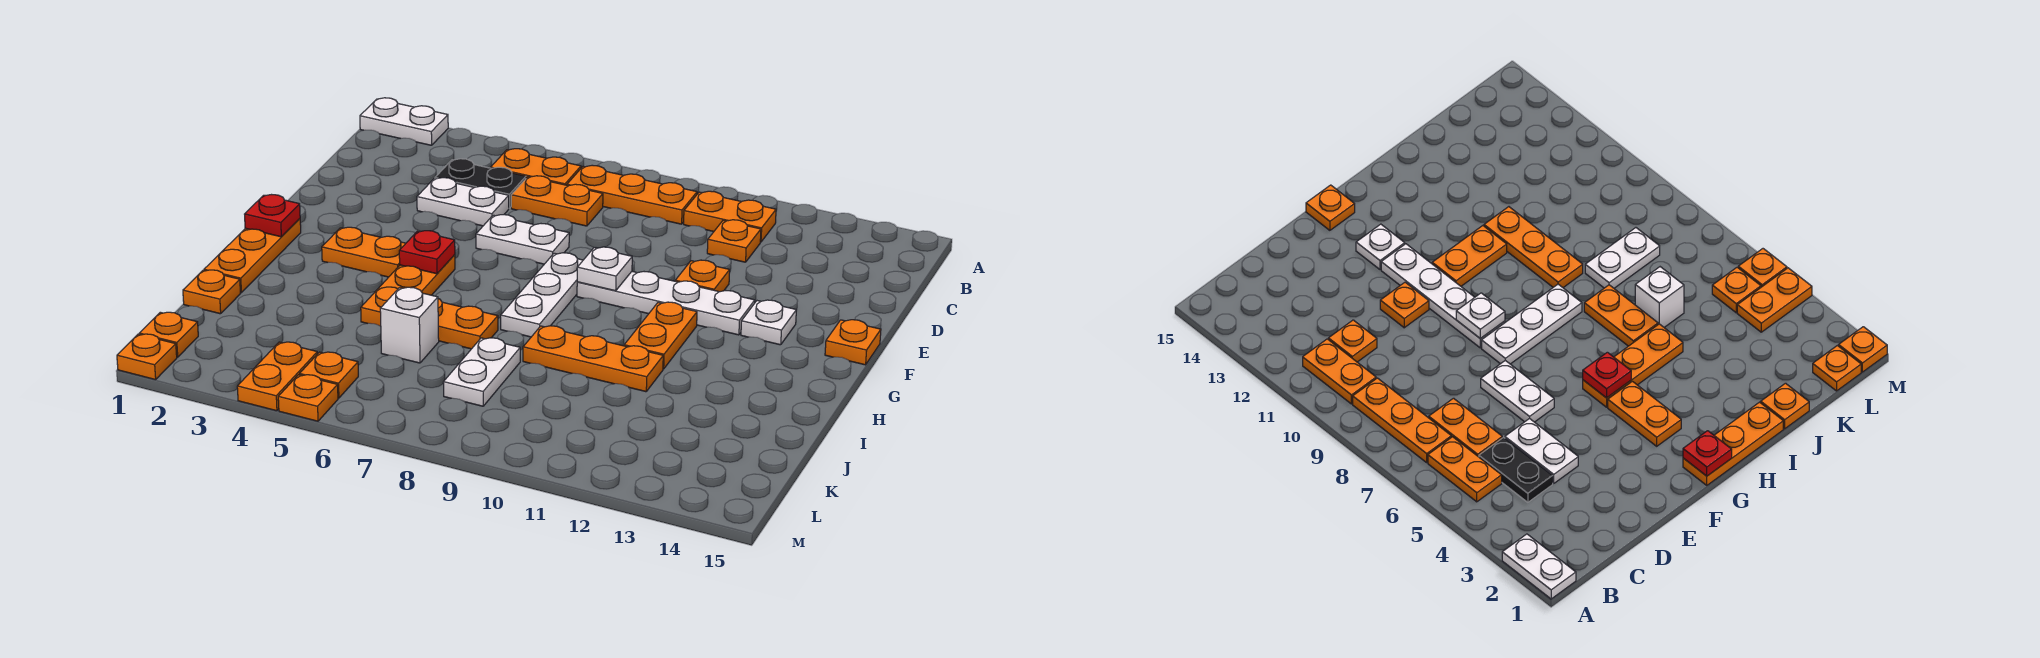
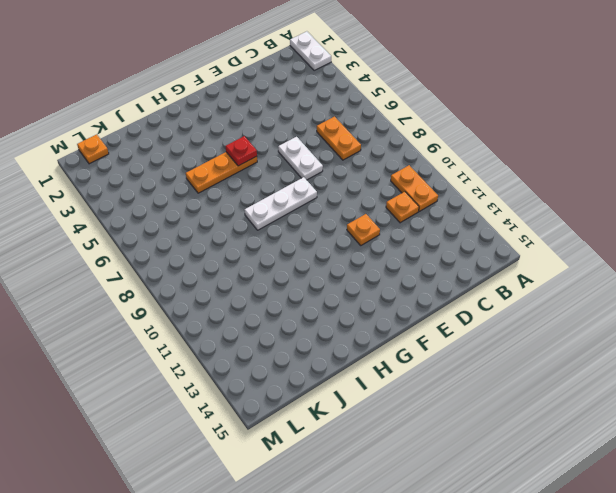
none -> orange plate B5:B6 level 1
none -> orange plate B7:B9 level 1
none -> black plate C4:C5 level 1
none -> white plate D4:D5 level 1

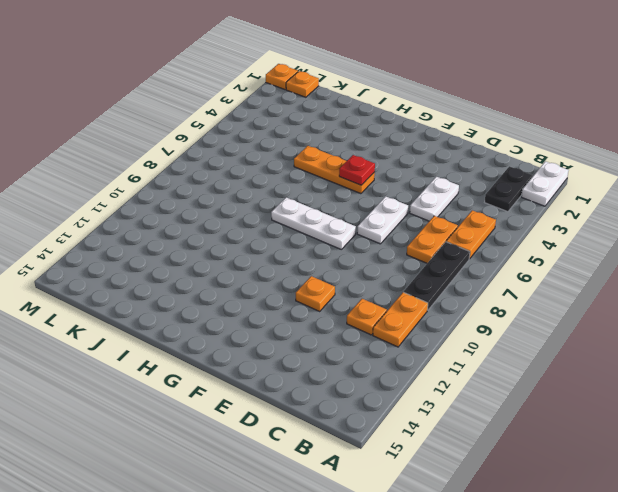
black plate B2:B3 level 1 -> black plate C4:C5 level 1
black plate B7:B9 level 1 -> orange plate B7:B9 level 1
none -> white plate F9:F12 level 1
none -> white plate F13 level 1
none -> orange plate F15 level 1
none -> orange plate G1:I1 level 1

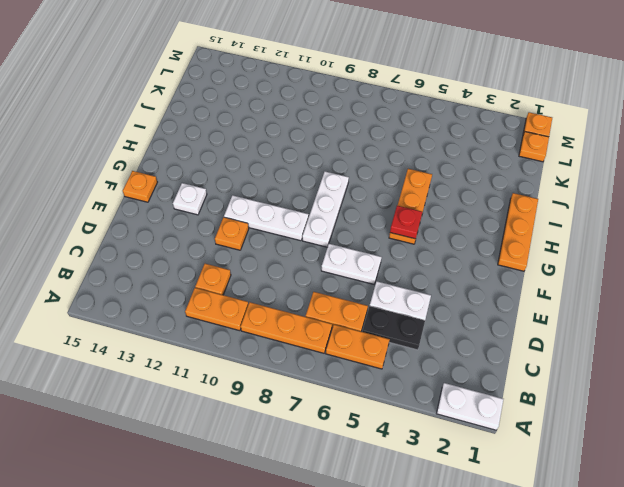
white plate F9:F11 level 1 -> white plate F9:F12 level 1
none -> orange plate G3:G4 level 1
none -> orange plate G11:H11 level 1
none -> orange plate I6:I7 level 1
none -> orange plate I9:I11 level 1

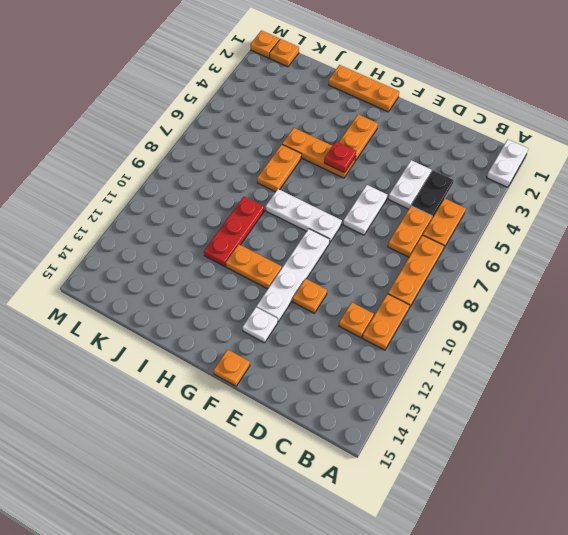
red plate I9:I11 level 1 -> orange plate I9:I11 level 1
none -> orange plate J1 level 1
none -> white brick J6 level 1
none -> white plate J8:K8 level 1
none -> orange plate L4:M4 level 1

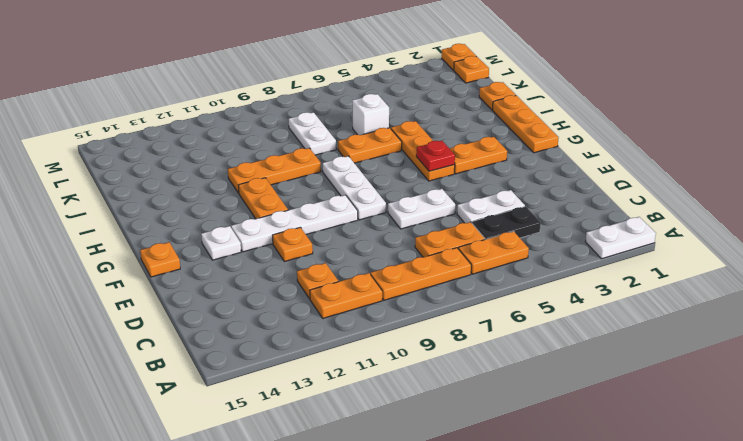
none -> orange plate L4:M4 level 1
none -> orange plate L5 level 1
none -> orange plate M5 level 1
none -> white plate F9 level 2

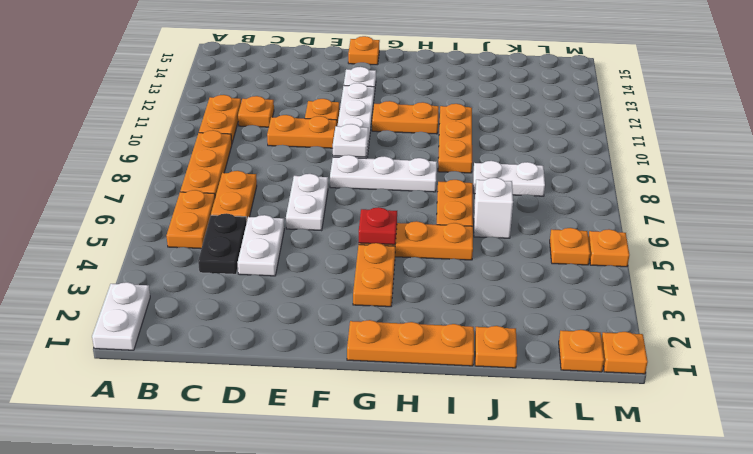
orange plate D10:E10 level 1 -> orange plate L4:M4 level 1
none -> red plate G1 level 2

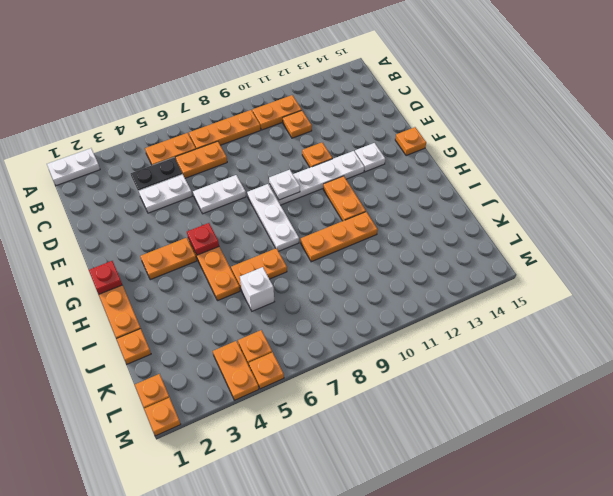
none -> white plate J8:K8 level 1

